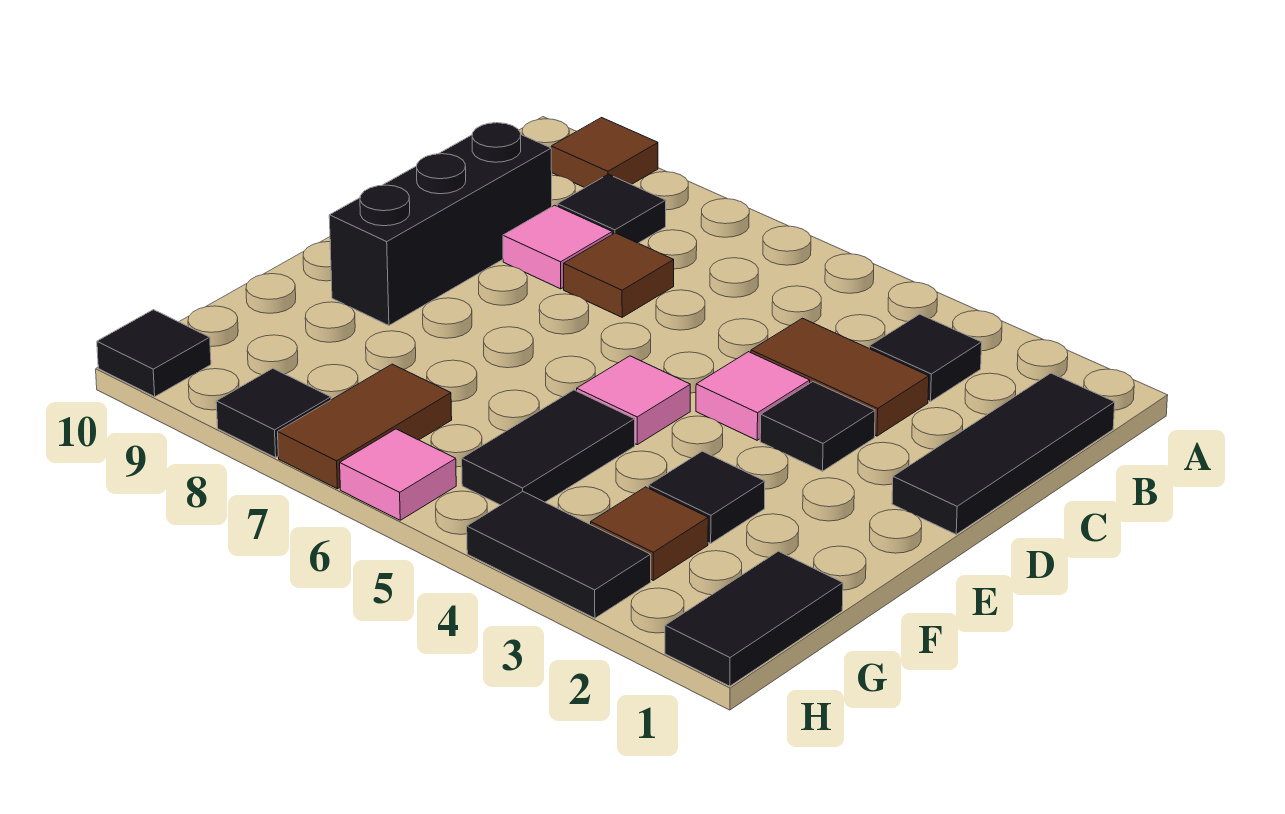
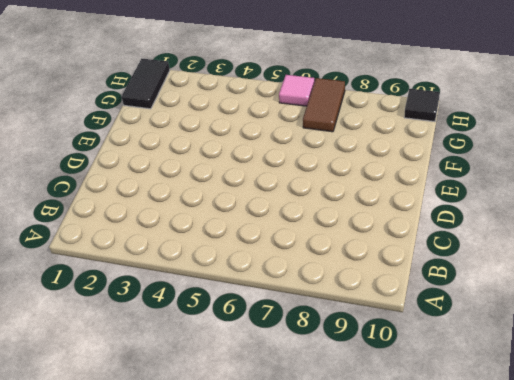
none -> brown tile A9 level 1
none -> black tile B1:D1 level 1
none -> black tile B3 level 1

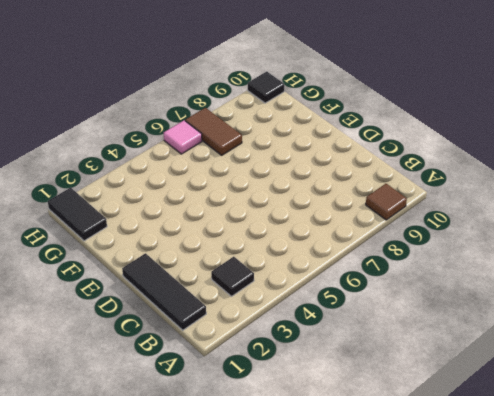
none -> black tile B8 level 1
none -> brown tile C3:C4 level 1
none -> brown tile C7 level 1

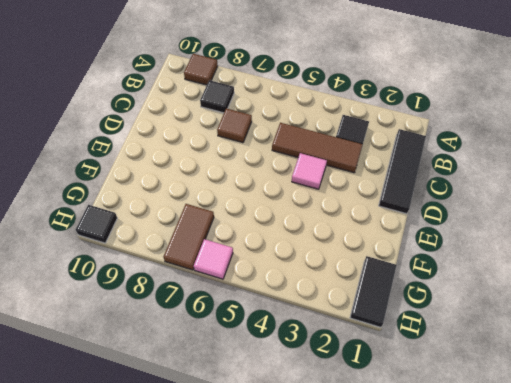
brown tile C3:C5 level 1 -> brown tile C3:C4 level 1
none -> pink tile C8 level 1
none -> black brick C9:E9 level 1
none -> black tile D3 level 1

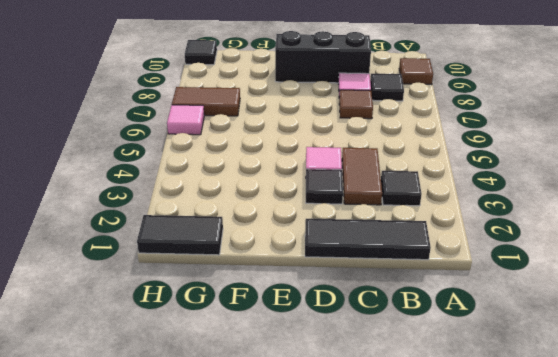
none -> pink tile E5 level 1
none -> black tile F3 level 1
none -> black tile F5:G5 level 1

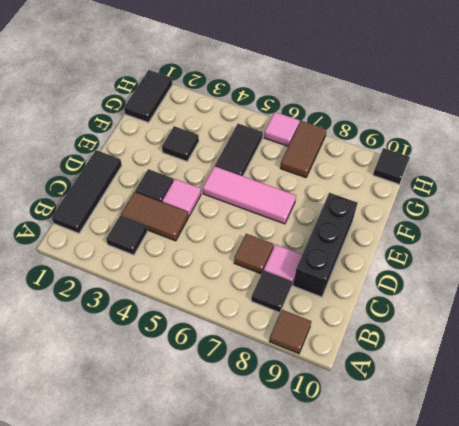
pink tile E5:E7 level 1 -> pink tile E5 level 1
none -> brown tile G3 level 1
none -> black tile H3:H4 level 1
none -> black tile H8 level 1

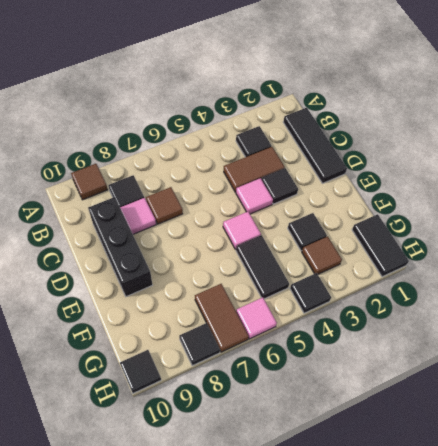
black tile H4 level 1 -> black tile H3:H4 level 1

